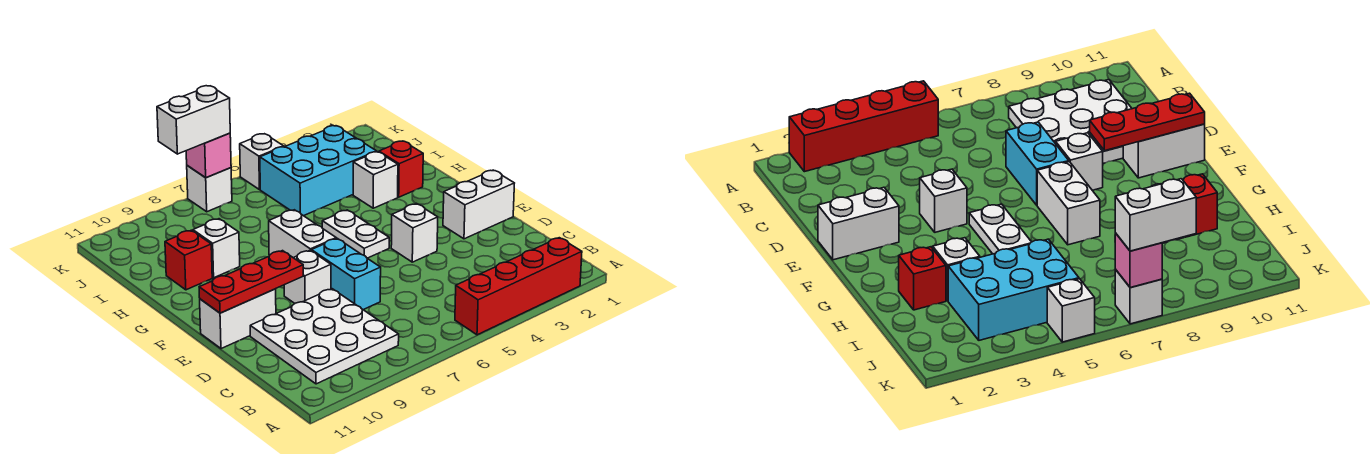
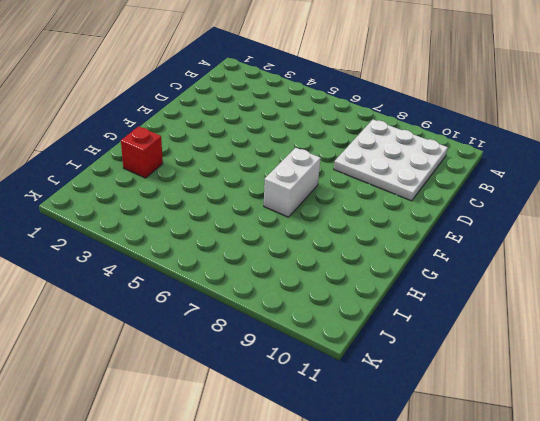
none -> red brick A2:A5 level 1
none -> cyan brick D7:E7 level 1
none -> white brick E1:E2 level 1

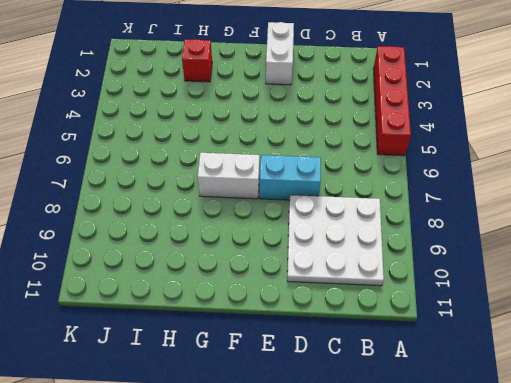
none -> white brick E4 level 1
none -> white brick E8 level 1
none -> white brick E10:E11 level 1

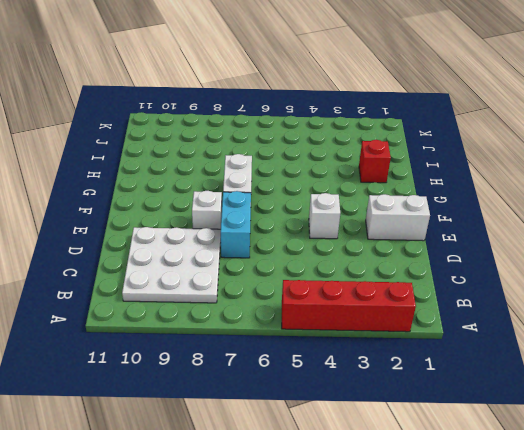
none -> white brick E10:E11 level 1
none -> white plate F5:G5 level 1
none -> white brick H3 level 1

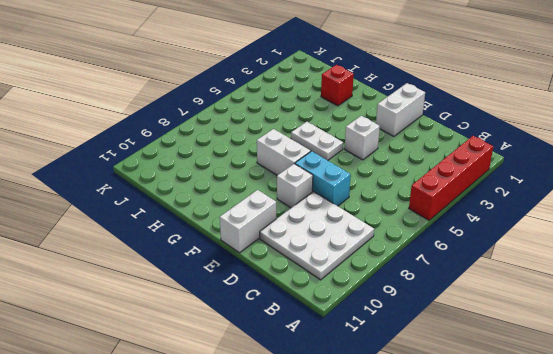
none -> white brick H3 level 1
none -> white brick H9 level 1
none -> red brick H10 level 1

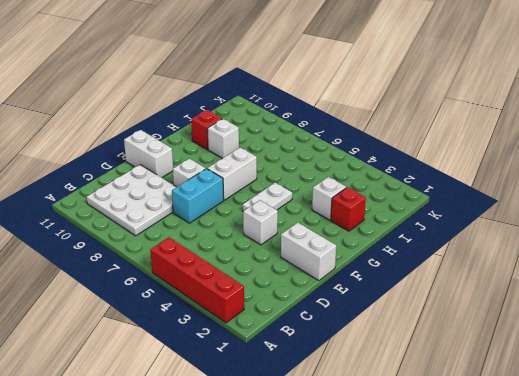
none -> cyan brick I3:J5 level 1
none -> white brick K5 level 1
none -> white brick K7 level 1

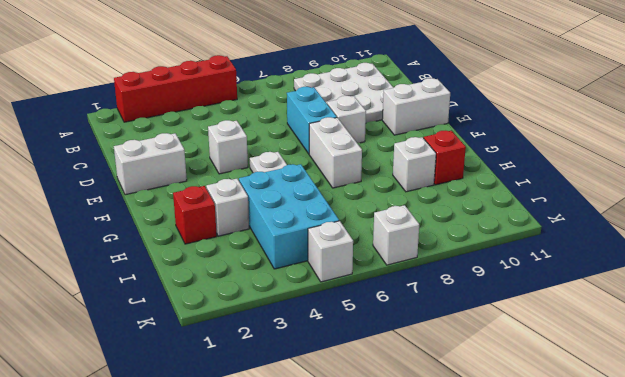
cyan brick H4:J5 level 1 -> cyan brick I3:J5 level 1
none -> red plate E9:E11 level 2
none -> pink brick K7 level 2
none -> white brick K7:K8 level 3

